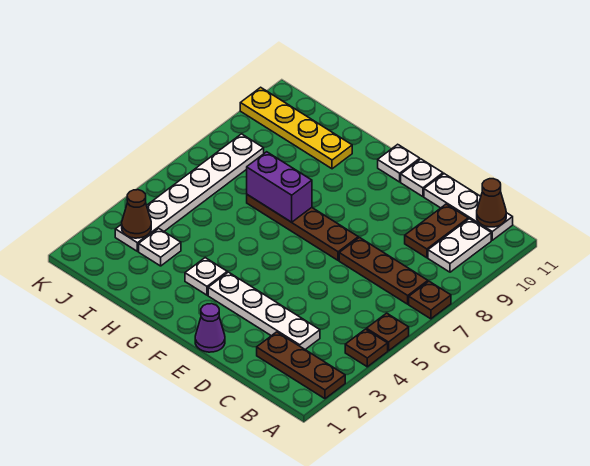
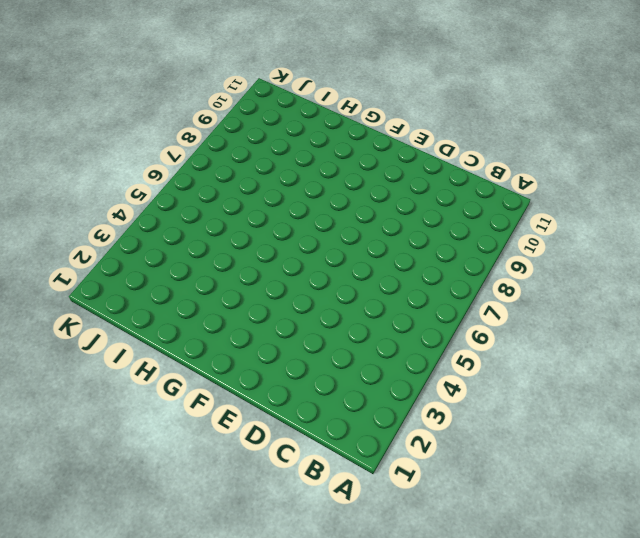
none -> brown plate A2:C2 level 1
none -> brown plate A4 level 1
none -> brown plate A5 level 1

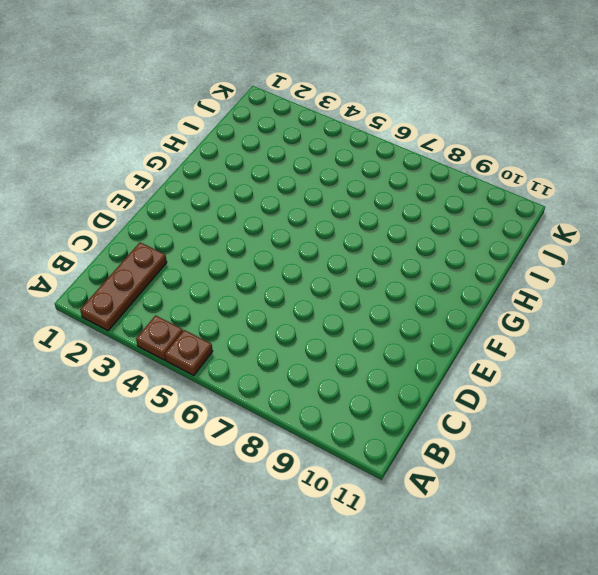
none -> brown plate A7 level 1
none -> brown plate B7:D7 level 1
none -> white plate B9:B10 level 1

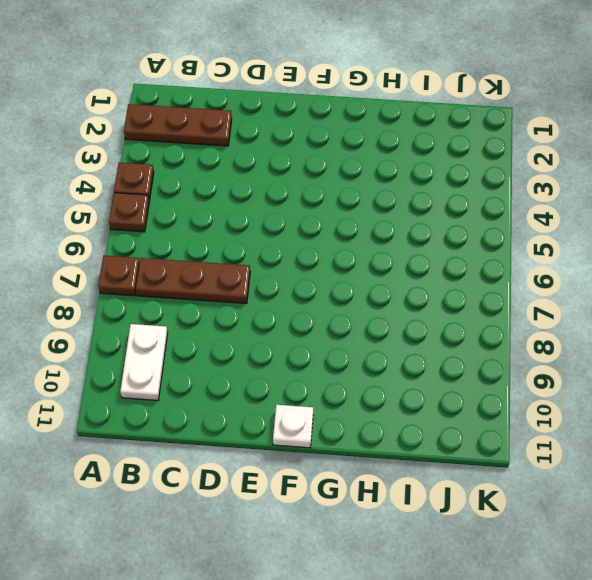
none -> white plate B11:D11 level 1
none -> white plate C3:F3 level 1
none -> brown plate C9:C10 level 1

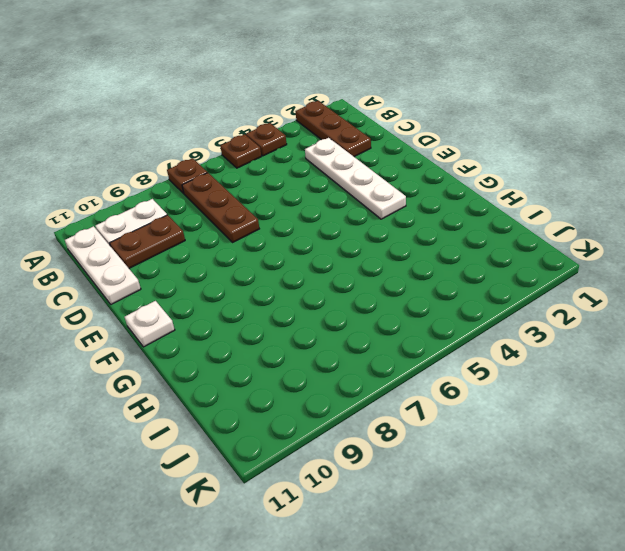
none -> purple cone E1 level 1
none -> brown plate E7:H7 level 1
none -> white plate E11 level 1

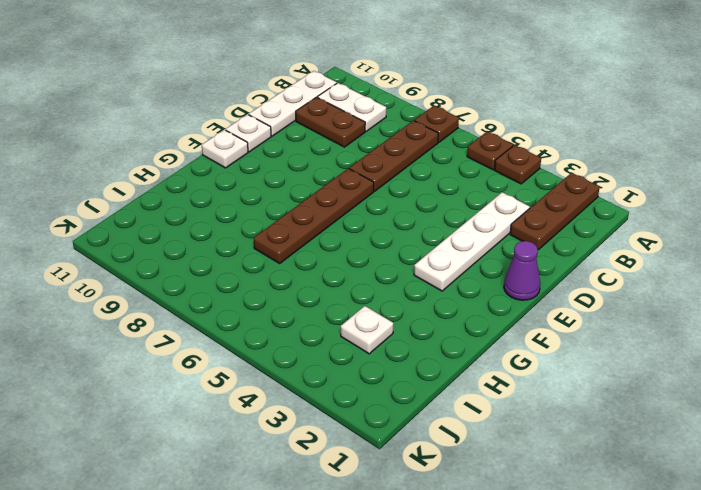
none -> white plate G3 level 1
none -> yellow plate H10:K10 level 1
none -> white plate J3:J8 level 1

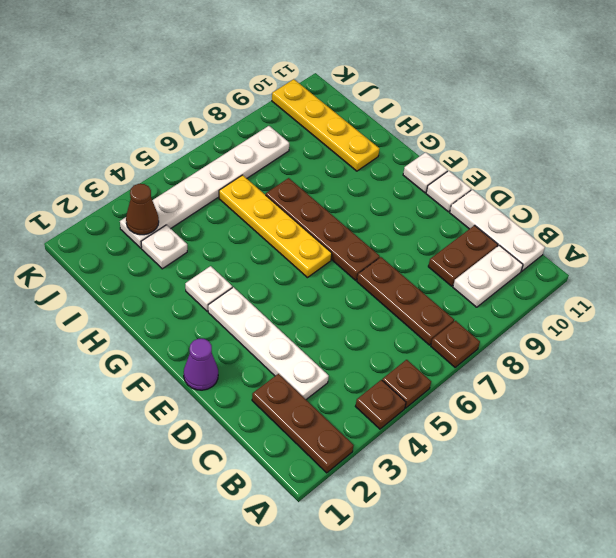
yellow plate F6:I6 level 1 -> none
none -> brown cone B11 level 2
none -> purple brick G7:H7 level 2

